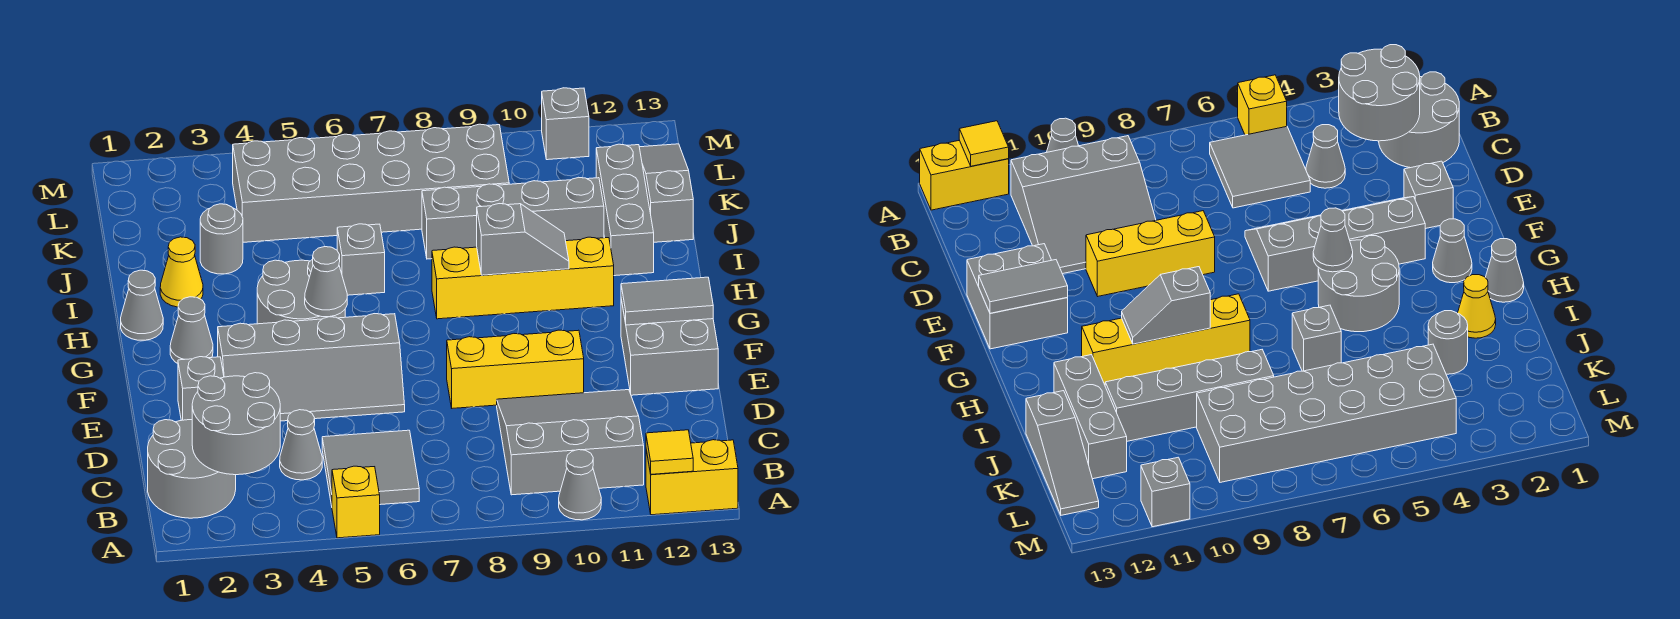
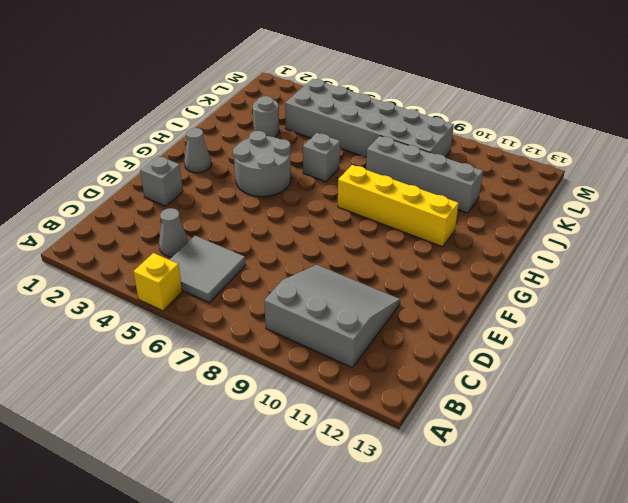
none -> grey cone A10 level 1
none -> yellow brick A12:A13 level 1
none -> grey round brick B1:C2 level 1

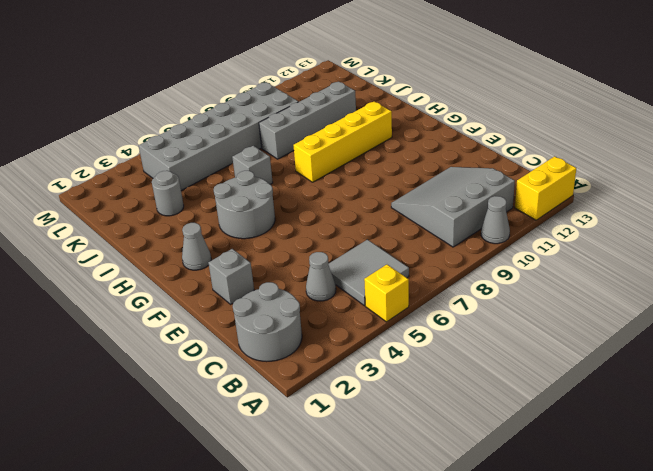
none -> grey slope E3:F6 level 1 top F
none -> yellow brick E8:E10 level 1
none -> grey brick E12:F13 level 1

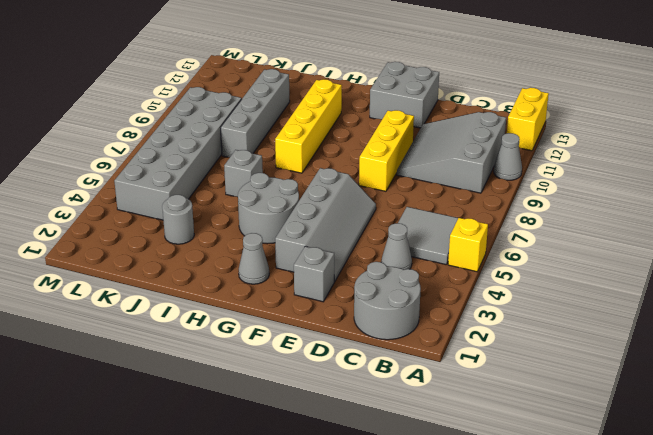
none -> grey cone H1 level 1
none -> yellow cone I2 level 1
none -> grey brick I12:K12 level 1

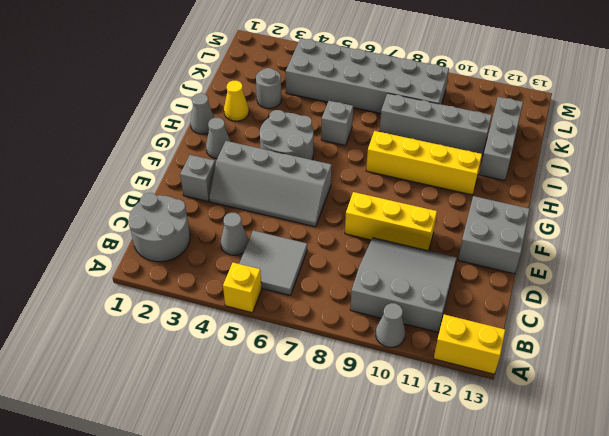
none -> grey slope J13:L13 level 1 top J
none -> grey brick M11 level 1
none -> yellow tile A12 level 2

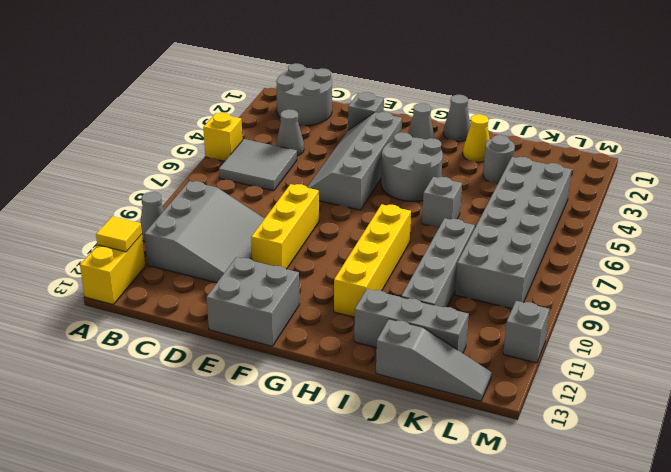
none -> grey round brick B2:C3 level 2
none -> grey tile F12:F13 level 2
none -> grey cone G5 level 2

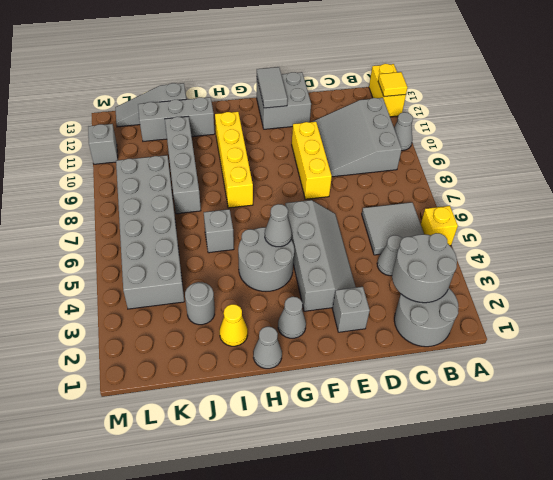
none -> grey slope H9:H10 level 2 top 9

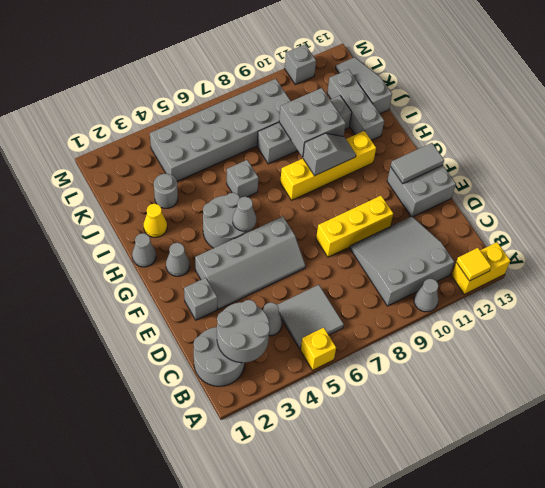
grey brick I9:J10 level 2 -> none

